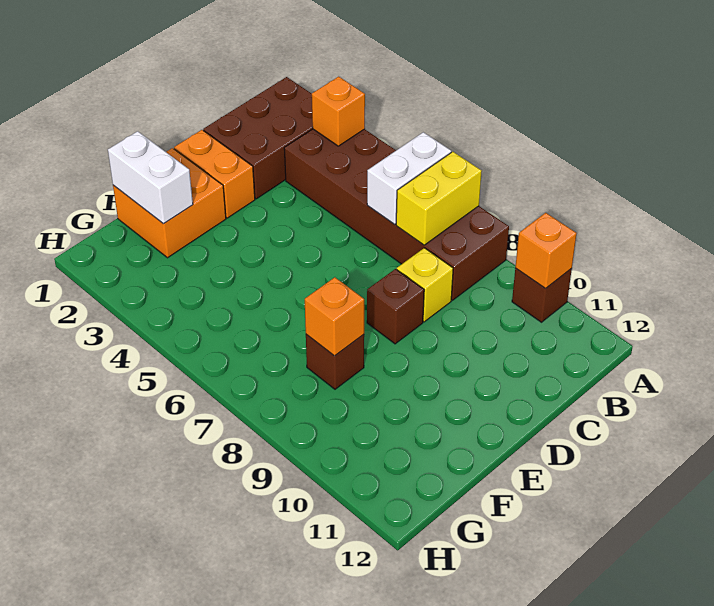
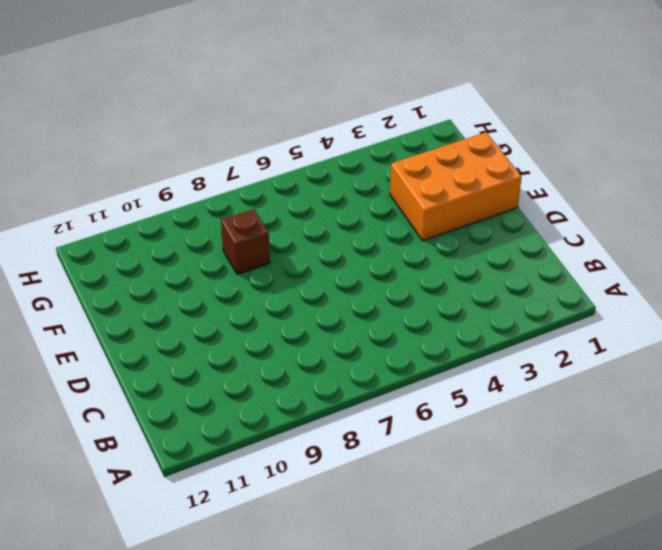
orange brick E1:F3 level 1 -> orange brick E1:F2 level 1
none -> brown brick A1:C2 level 1
none -> brown brick A3:B8 level 1
none -> brown brick A10 level 1

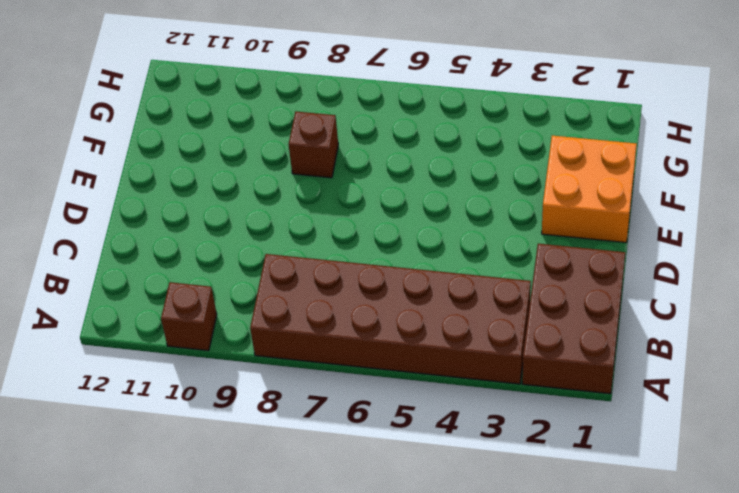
none -> yellow brick C8 level 1
none -> orange brick D1:D2 level 1
none -> brown brick D8 level 1

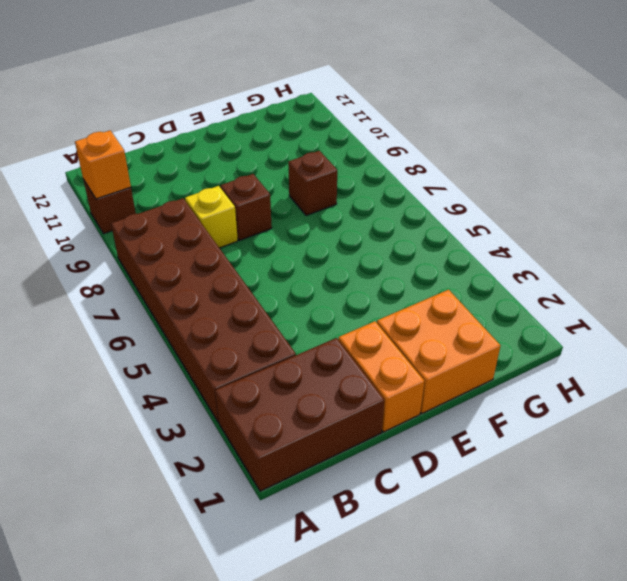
none -> orange brick A3 level 2
none -> white brick A6:B6 level 2
none -> yellow brick A7:B7 level 2

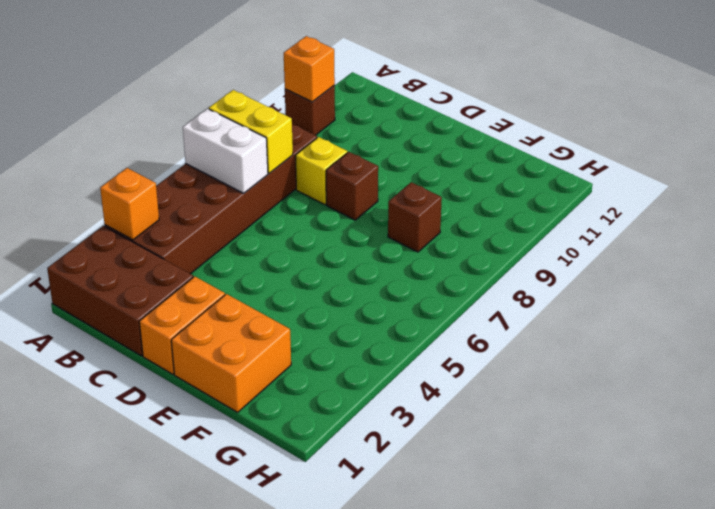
none -> white brick F1:F2 level 2
none -> orange brick F8 level 2

